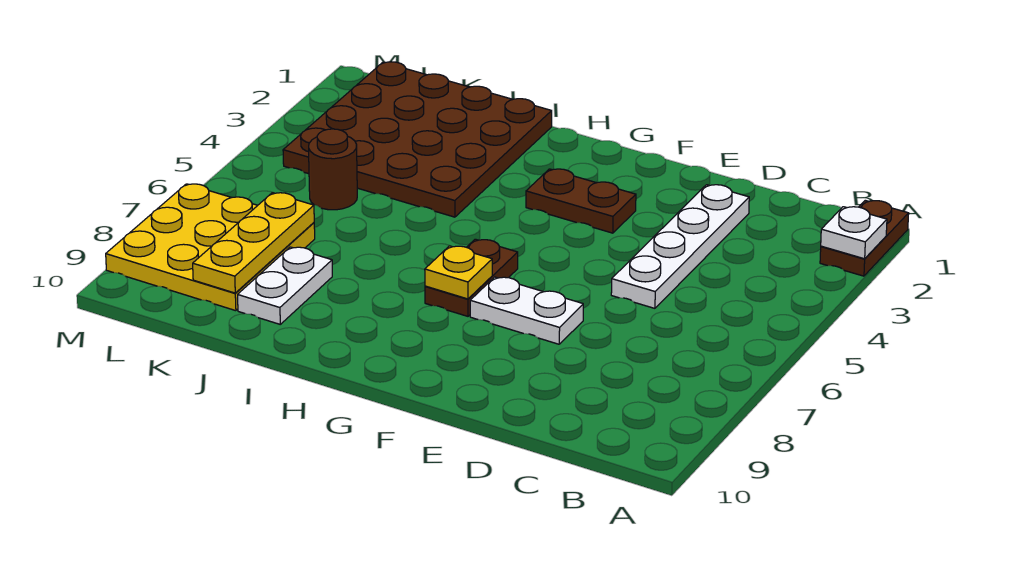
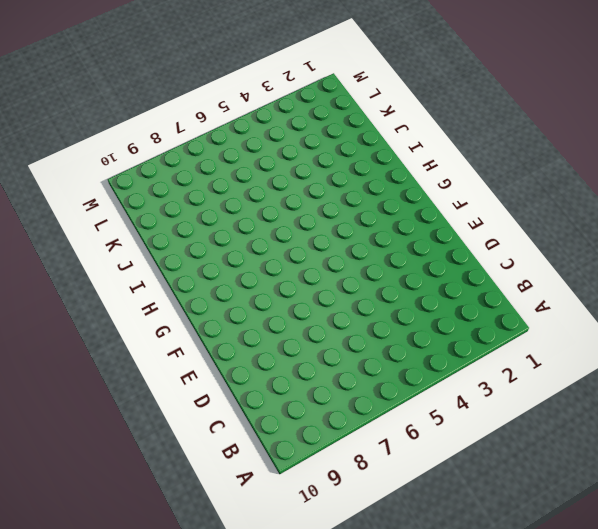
none -> brown plate A1:A2 level 1
none -> white plate D2:D5 level 1
none -> white plate E7:F7 level 1

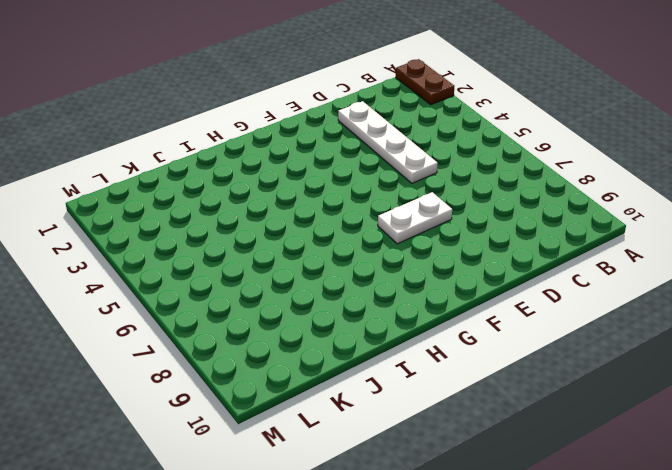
none -> brown plate F3:G3 level 1
none -> brown plate G6:G7 level 1
none -> brown plate I1:L4 level 1

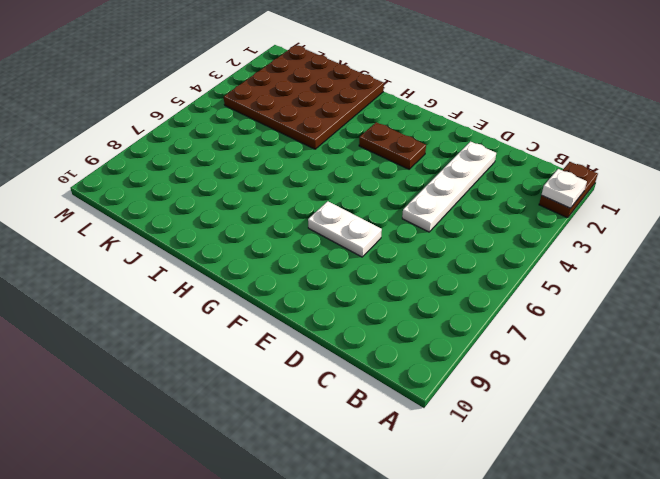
none -> brown plate G6:G7 level 1
none -> white plate J8:J9 level 1
none -> brown round brick K5 level 1

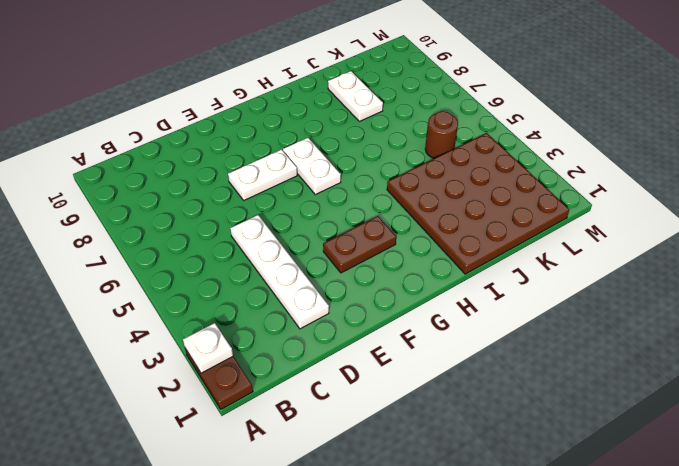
white plate G6:G7 level 1 -> brown plate G6:G7 level 1
none -> yellow plate K7:M9 level 1
none -> yellow plate G7 level 2
none -> yellow plate K7:K9 level 2

